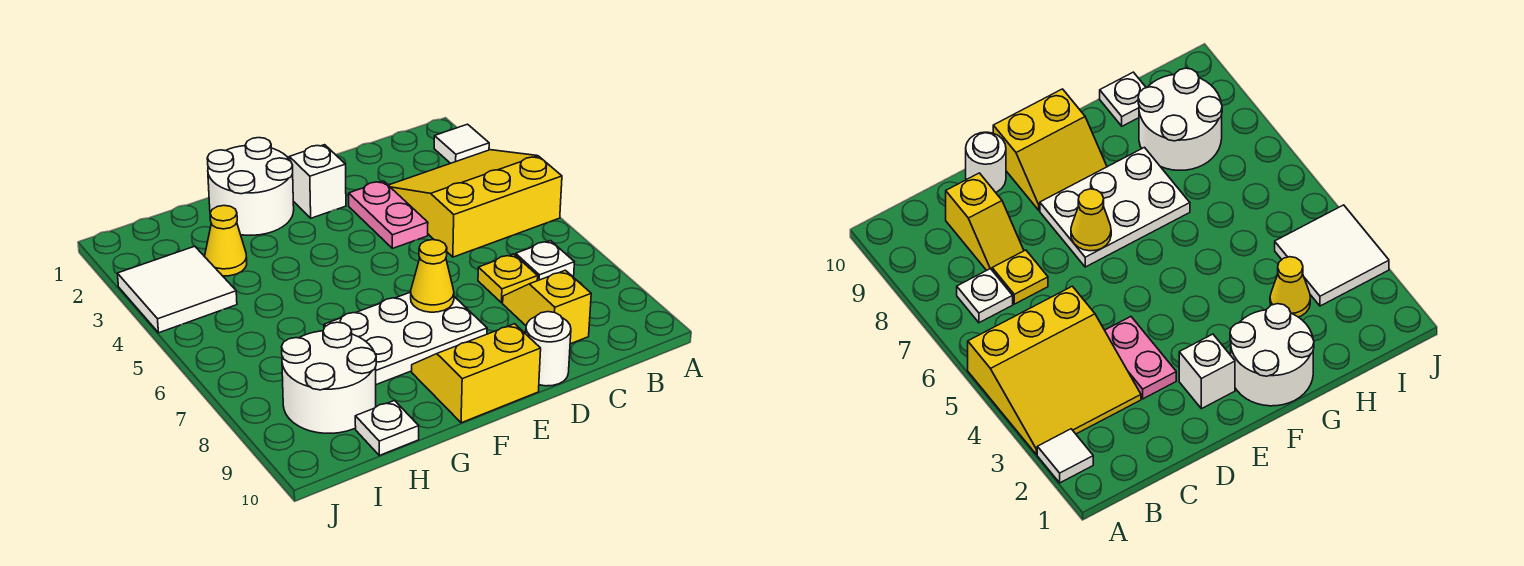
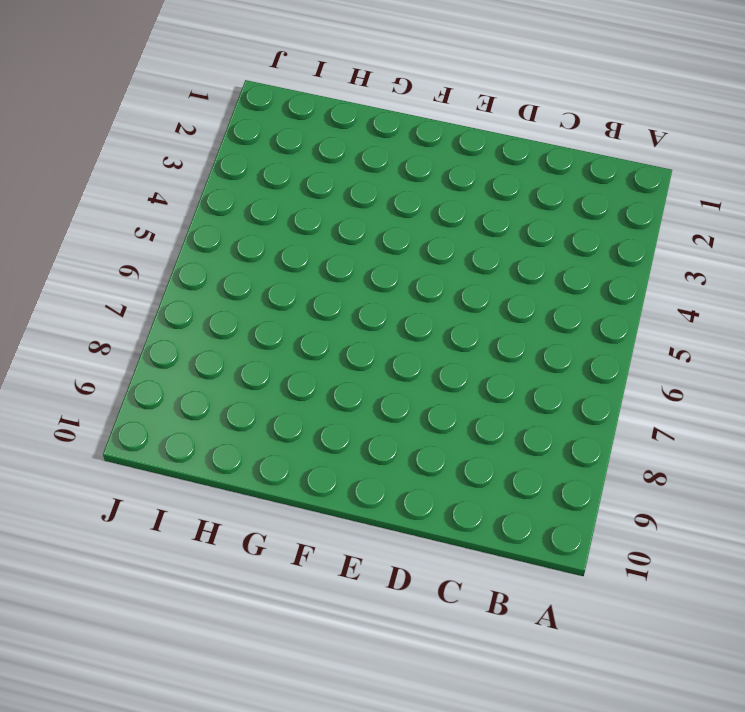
none -> white tile A2 level 1
none -> yellow slope A3:C5 level 1 top 5
none -> white plate B7 level 1

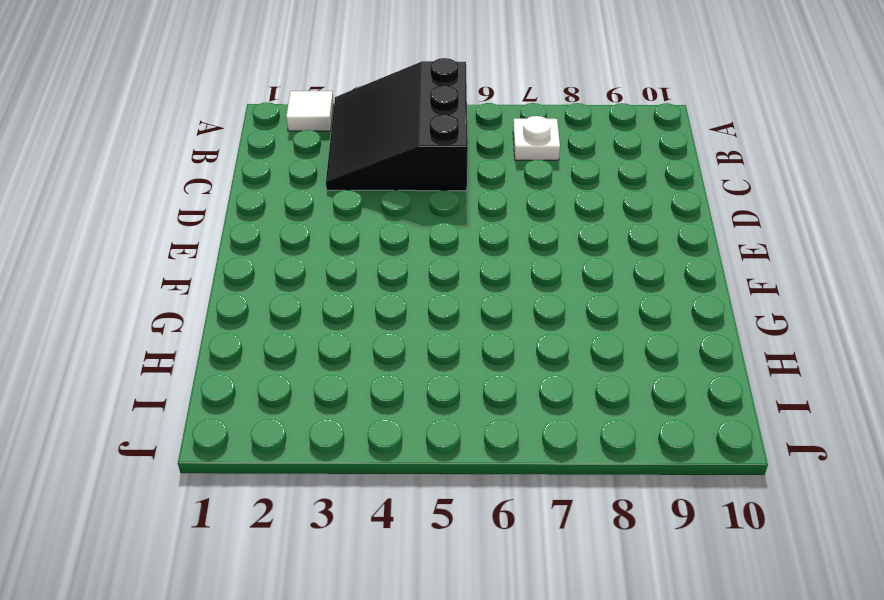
black slope A3:C5 level 1 top 5 -> yellow slope A3:C5 level 1 top 5
none -> yellow plate C7 level 1
none -> yellow slope C8:C9 level 1 top 9
none -> pink plate D3:D4 level 1

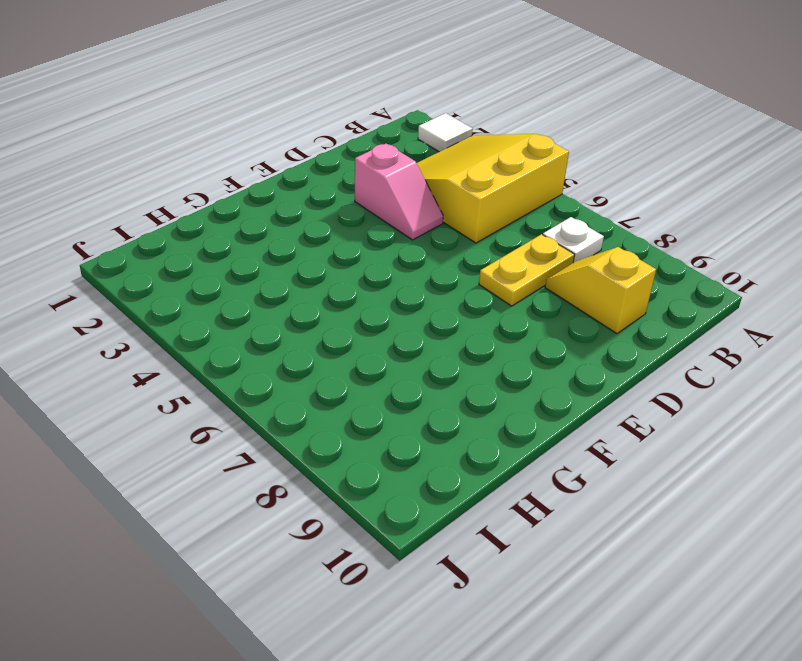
yellow plate C7:D7 level 1 -> yellow plate C7 level 1
pink slope D3:D4 level 1 top 3 -> pink plate D3:D4 level 1
none -> white round brick D10 level 1
none -> white brick E2 level 1
none -> white plate E7:G8 level 1

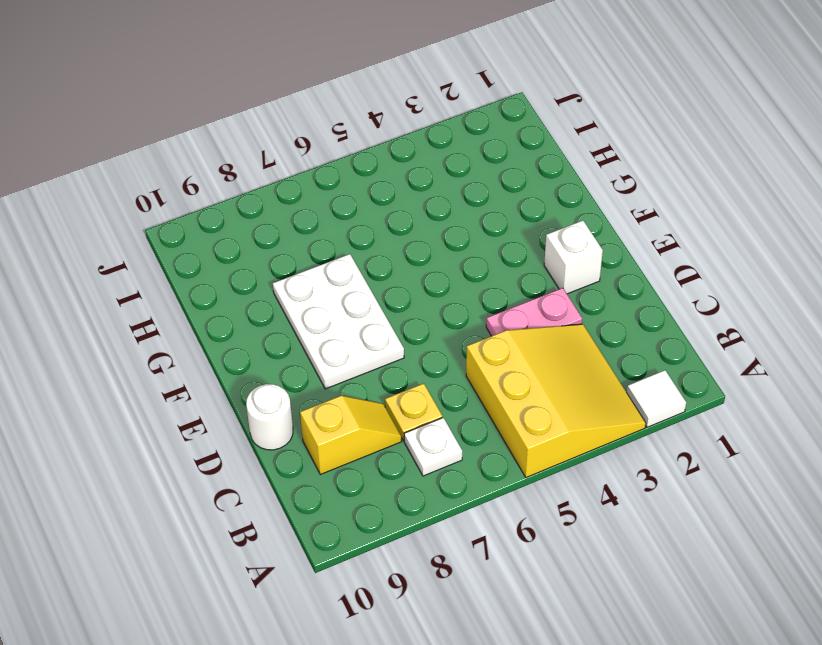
none -> yellow slope E9:F10 level 1 top 10
none -> white round brick F1:G2 level 1
none -> yellow cone H3 level 1

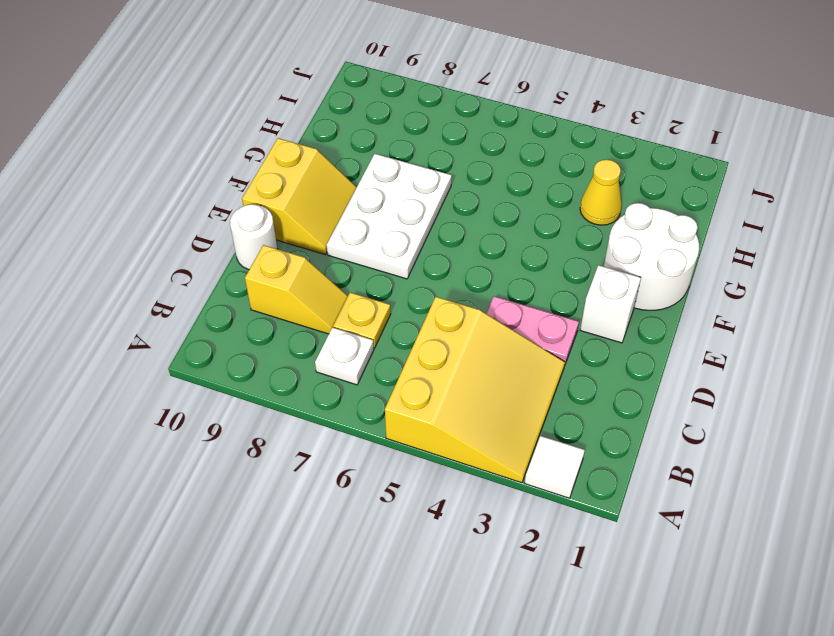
none -> white round brick H8:I9 level 1
none -> white plate H10 level 1
none -> white tile I3:J4 level 1

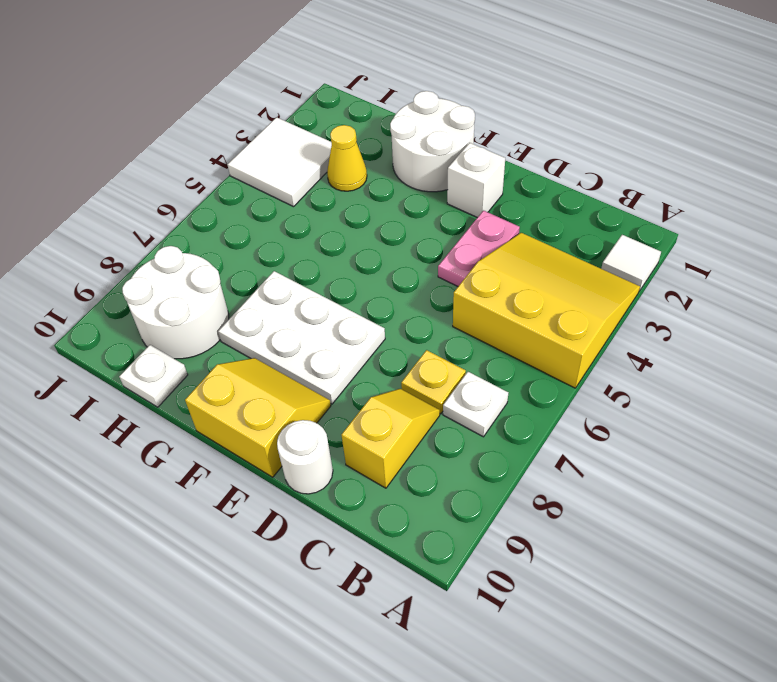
none -> yellow cone E7 level 2

